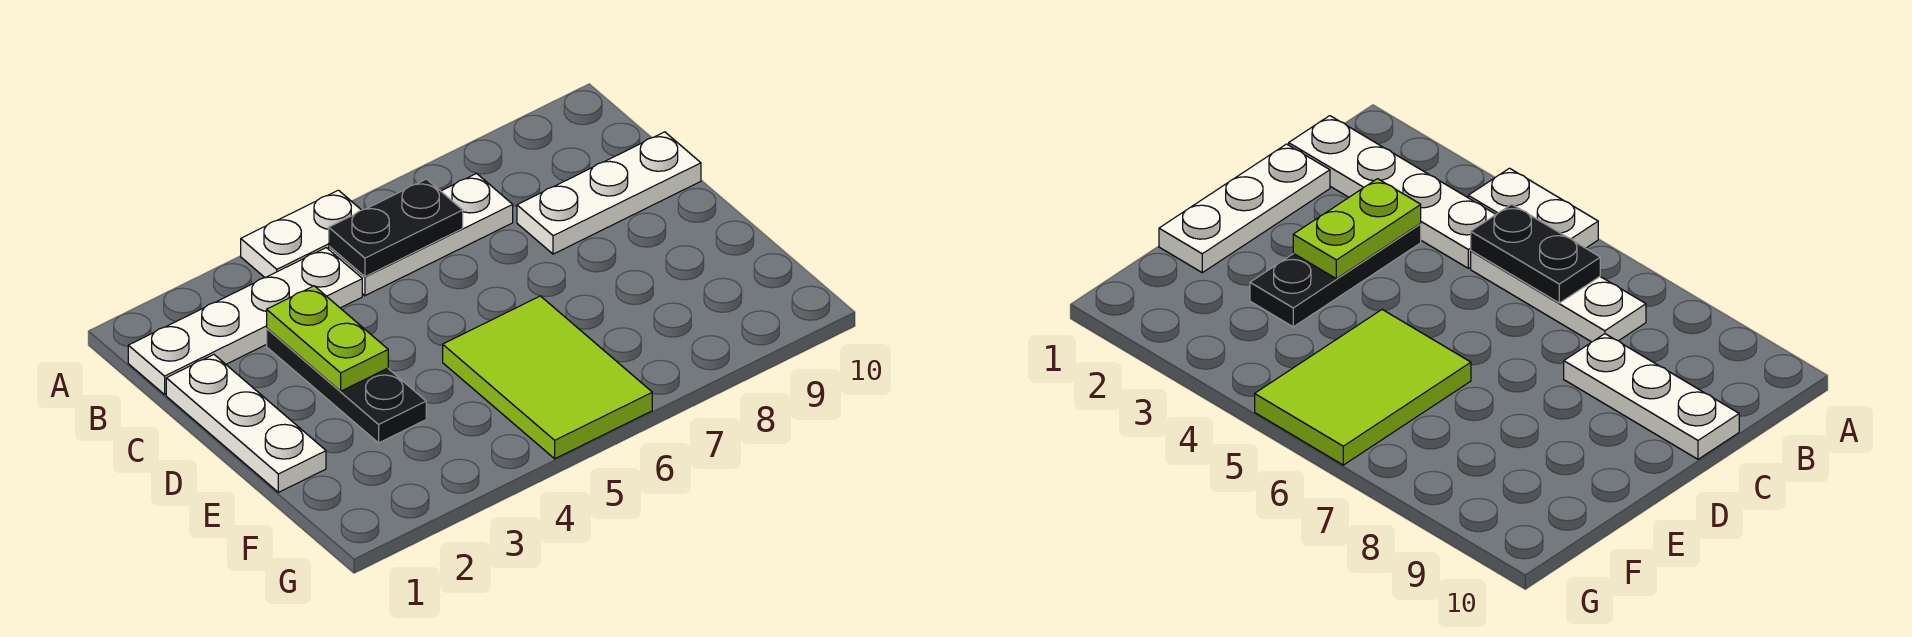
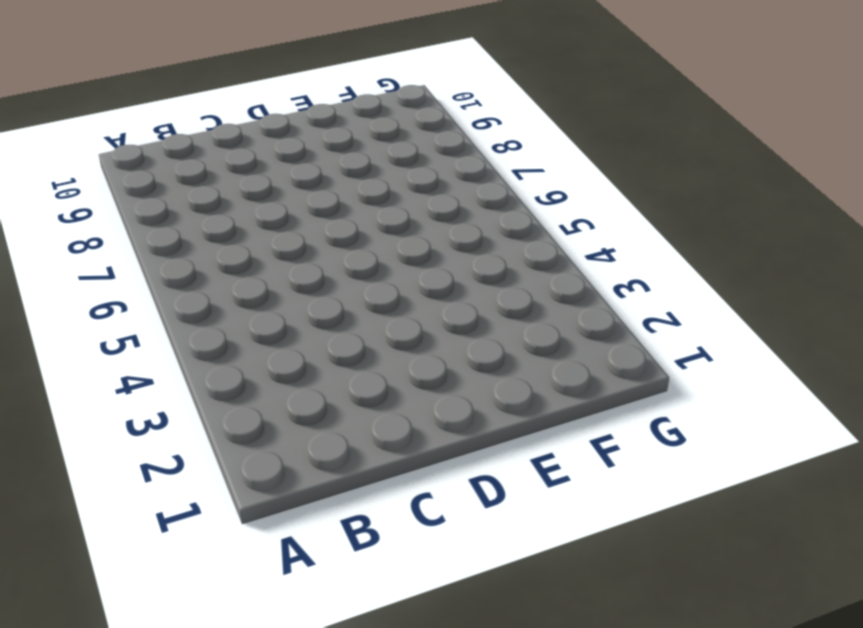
none -> white plate A4:A5 level 1
none -> white plate B1:B4 level 1

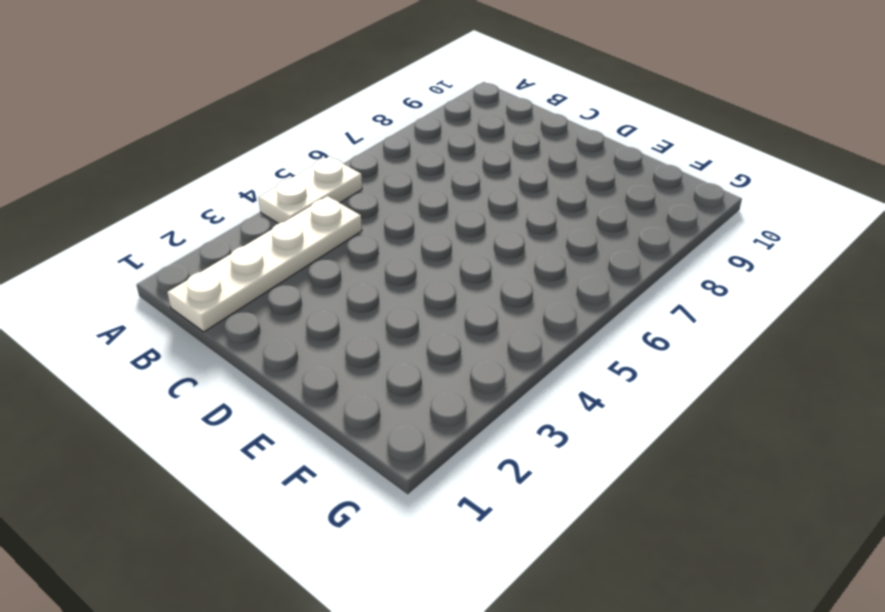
none -> white plate B5:B7 level 1
none -> white plate C1:E1 level 1

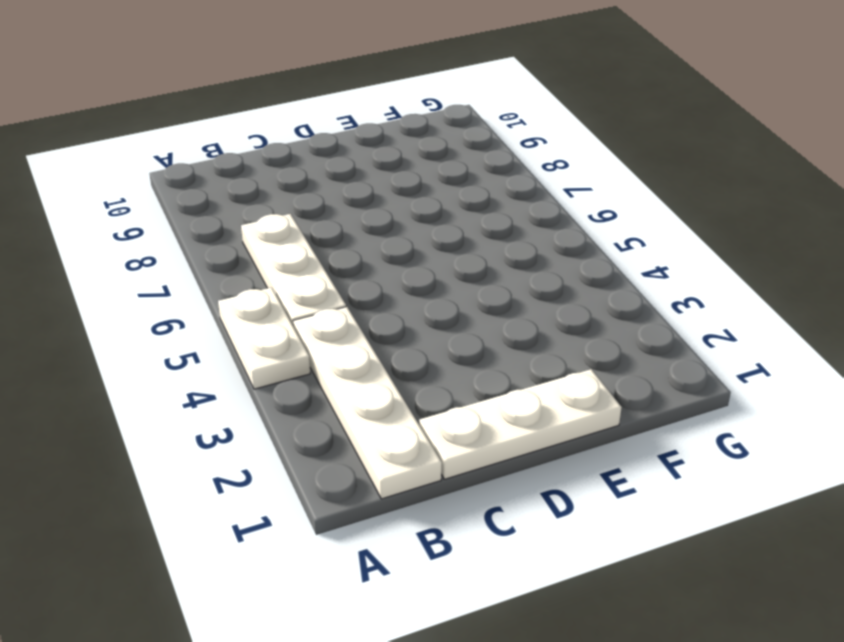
none -> black plate C3:E3 level 1
none -> white plate C8:C10 level 1

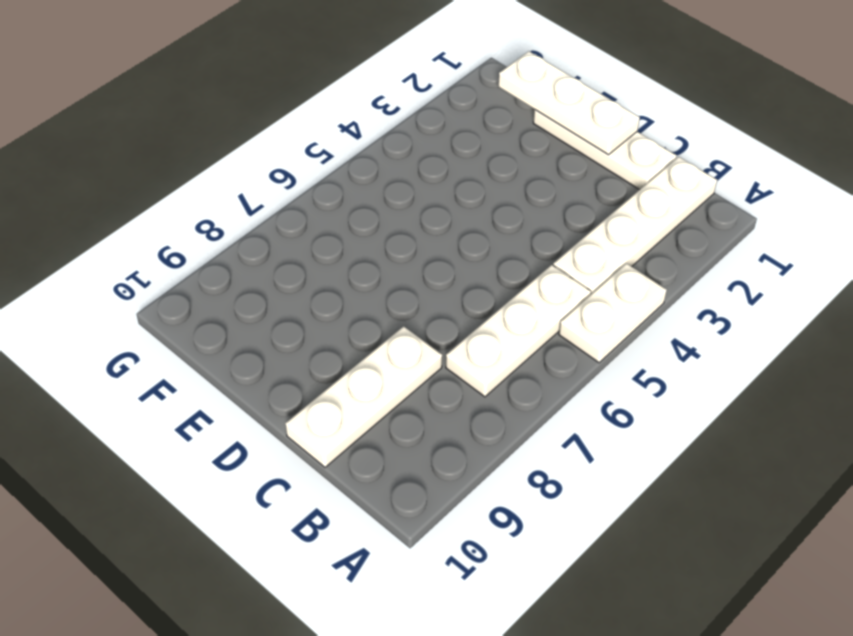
white plate D1:F1 level 2 -> none
none -> black plate C3:E3 level 1
none -> lime tile E5:G6 level 1

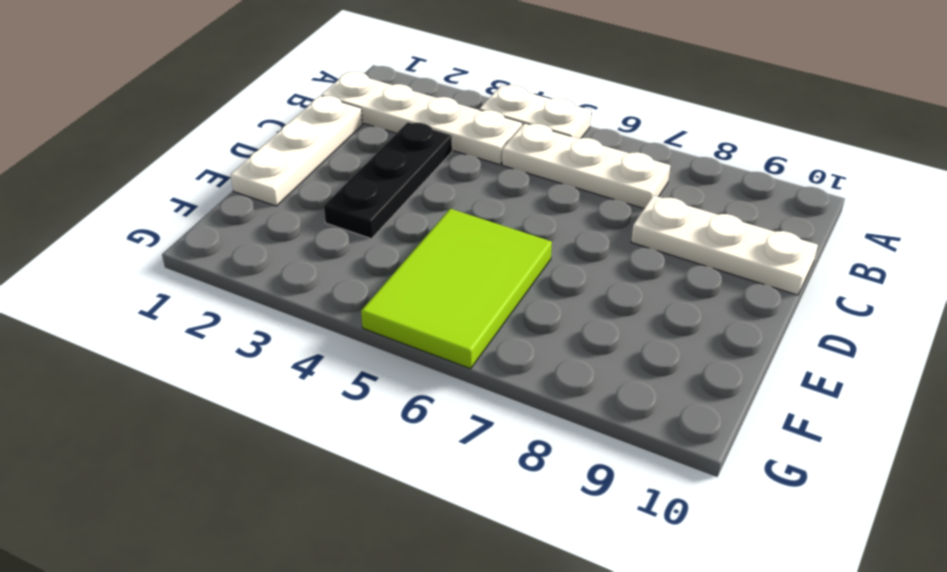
none -> black plate B5:B6 level 2
none -> lime plate C3:D3 level 2

